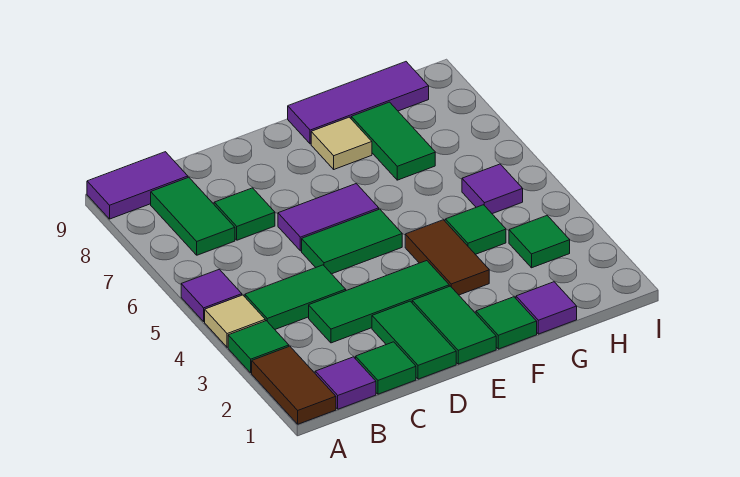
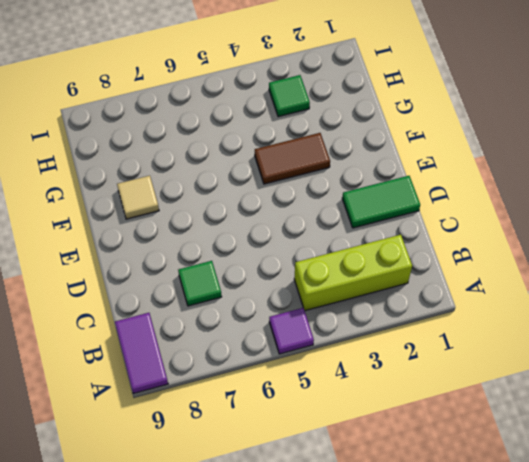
lime brick B2:B4 level 1 -> green tile B4:C4 level 1
none -> brown tile A1:A2 level 1
none -> green tile A3 level 1
none -> tan tile A4 level 1

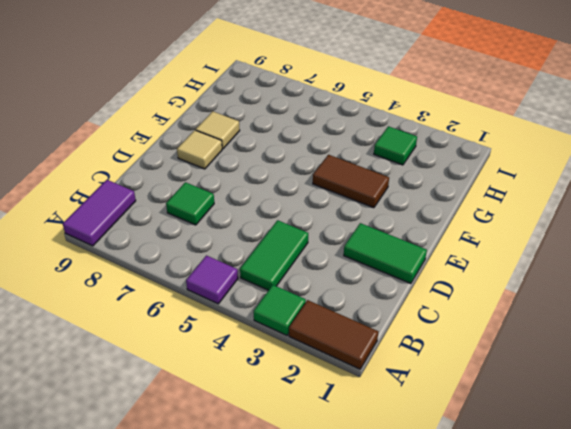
tan tile E8 level 1 -> tan tile A4 level 1
none -> purple tile B1 level 1
none -> green tile B7:B8 level 1
none -> green tile C1 level 1

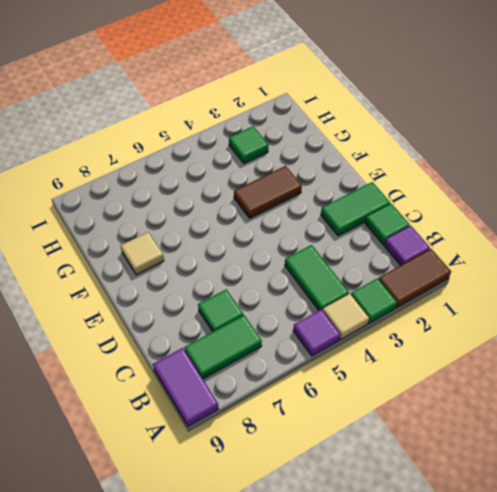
none -> green tile C3:E3 level 1
none -> green tile D5:E5 level 1
none -> purple tile D6:E6 level 1

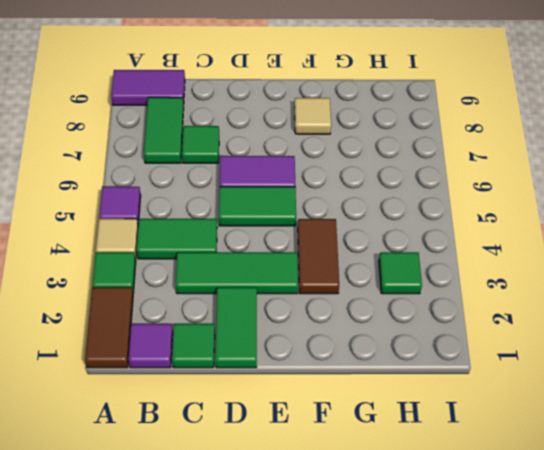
none -> green tile E1:E2 level 1
none -> green tile F1 level 1
none -> purple tile F9:H9 level 1

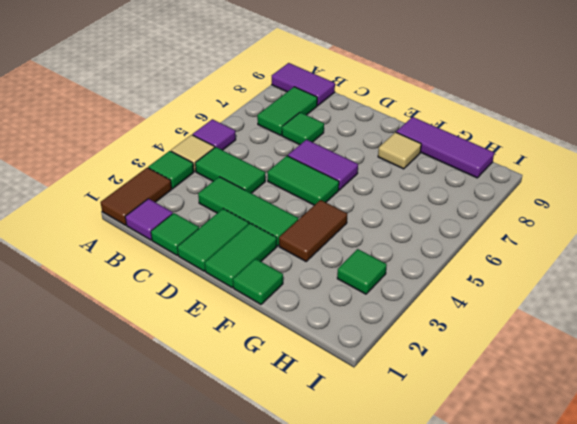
none -> purple tile G1 level 1
none -> green tile G4 level 1
none -> green tile G7:G8 level 1

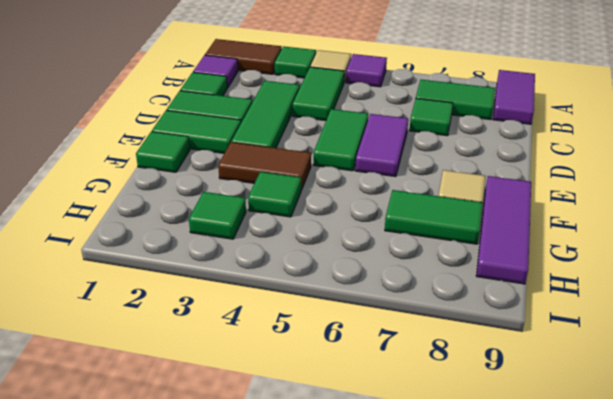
none -> purple tile G1 level 1
none -> purple tile H5 level 1

